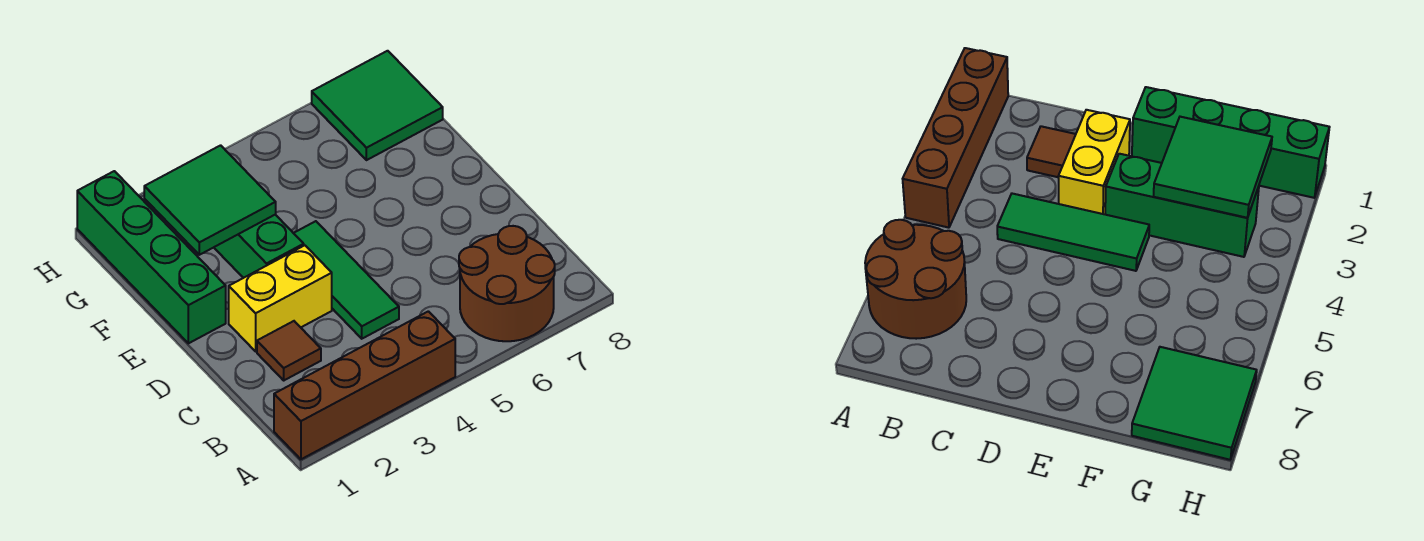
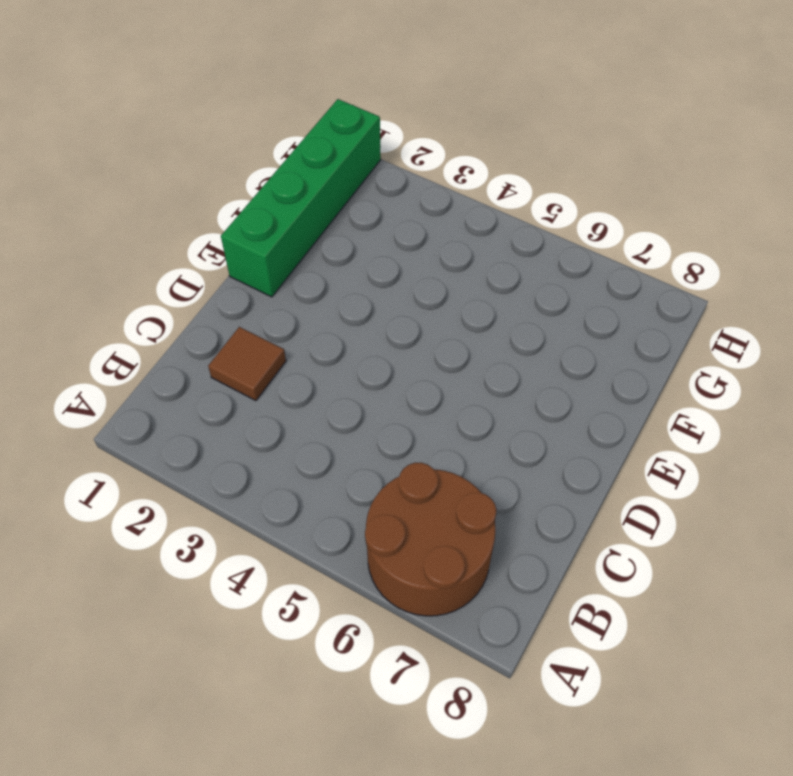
none -> brown brick A1:A4 level 1
none -> green tile C4:E4 level 1

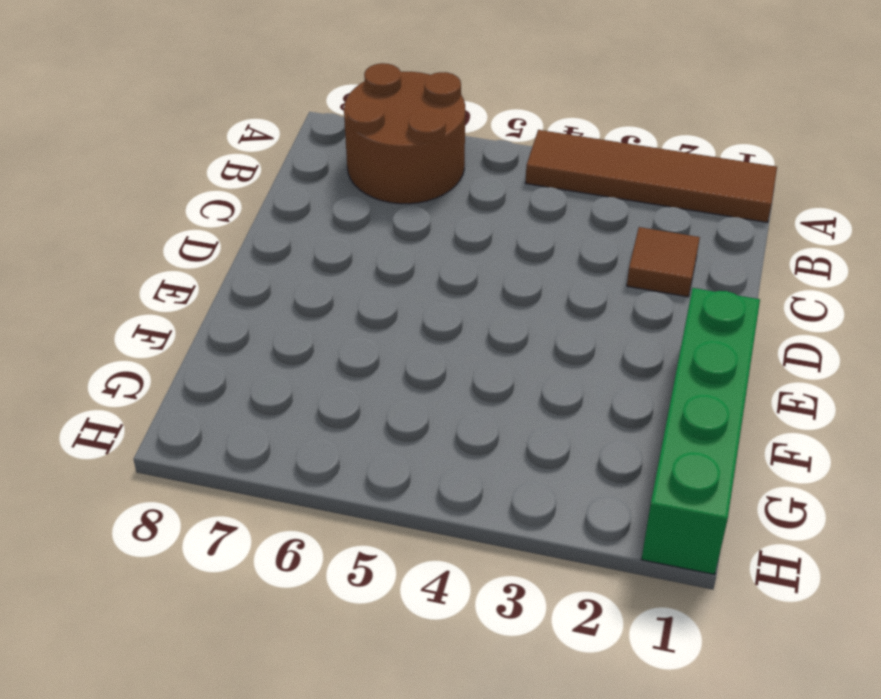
brown tile A1:A4 level 1 -> brown brick A1:A4 level 1
none -> green tile C4:E4 level 1
none -> yellow brick D2:D3 level 1

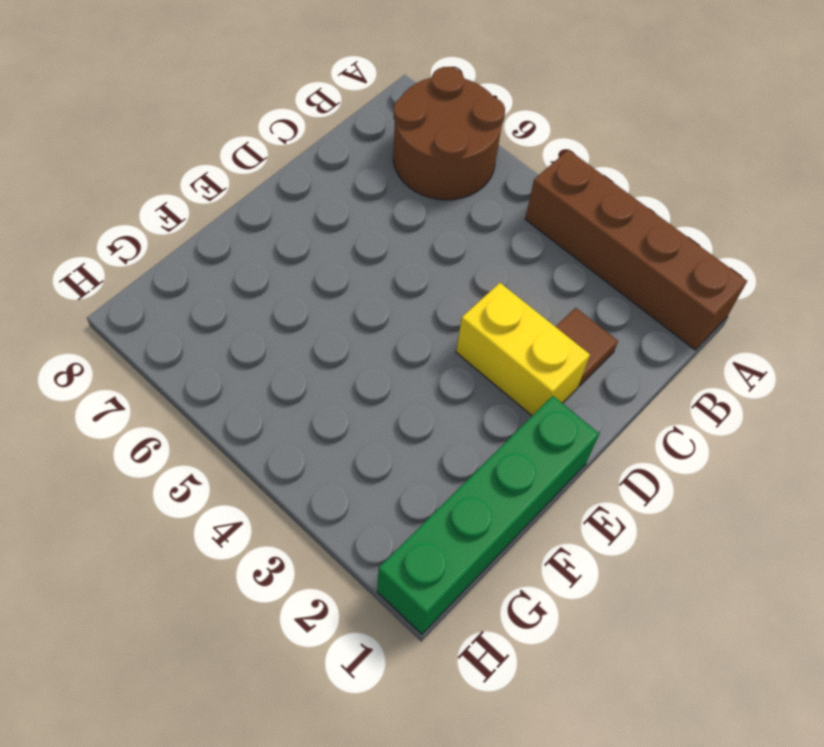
none -> green tile C4:E4 level 1
none -> green brick E3:G3 level 1

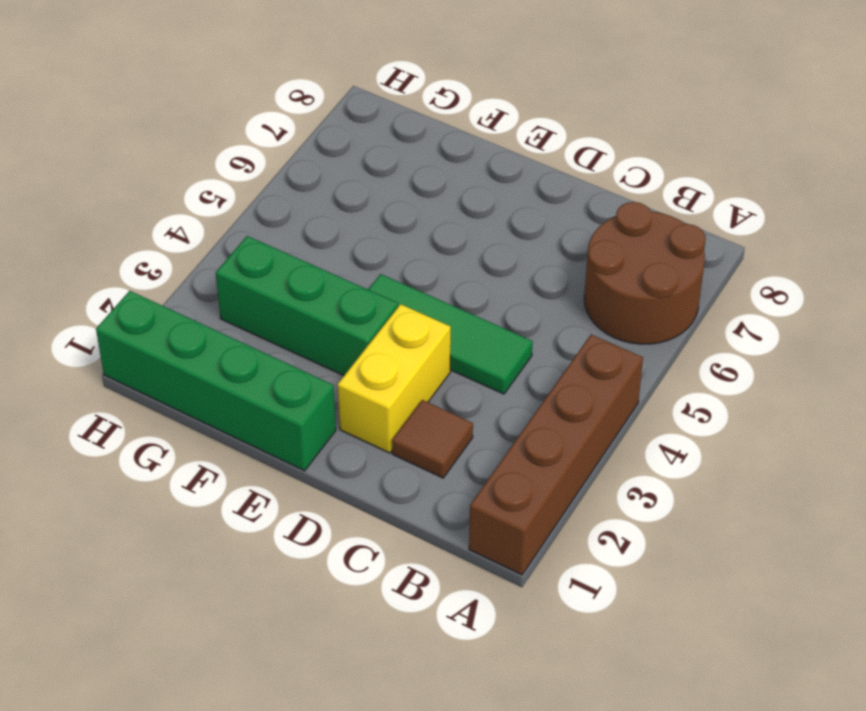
none -> green tile G7:H8 level 1
none -> green tile F2:G3 level 2

